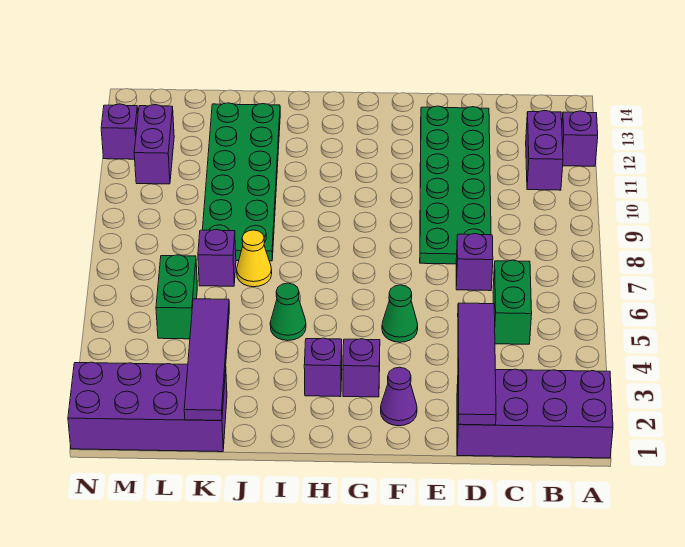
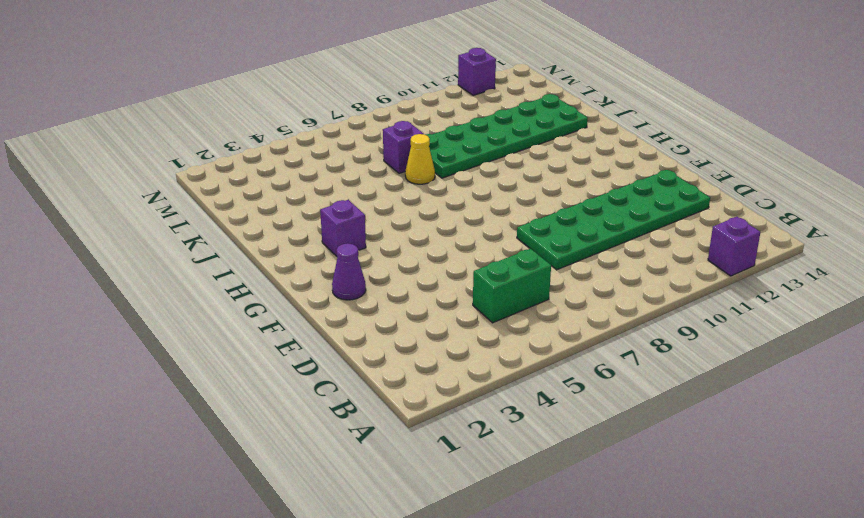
none -> purple brick A1:D2 level 1
none -> purple brick B11:B12 level 1
none -> purple brick D7 level 1

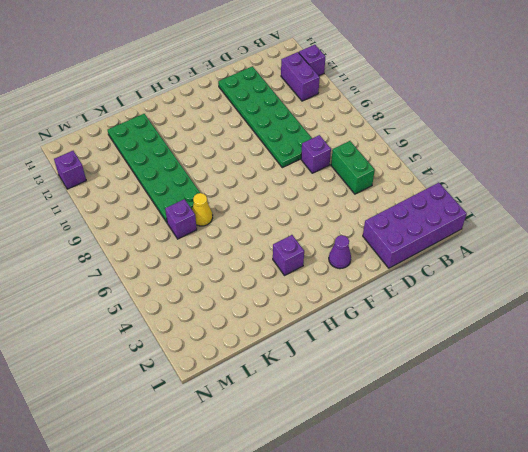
none -> green cone F5 level 1
none -> purple brick G3 level 1
none -> green cone I5 level 1

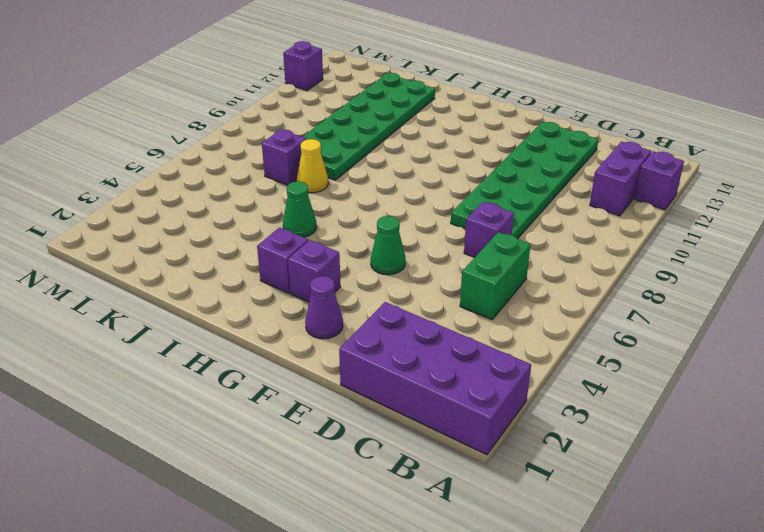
none -> purple brick K1:N2 level 1
none -> green brick L5:L6 level 1
none -> purple brick M11:M12 level 1

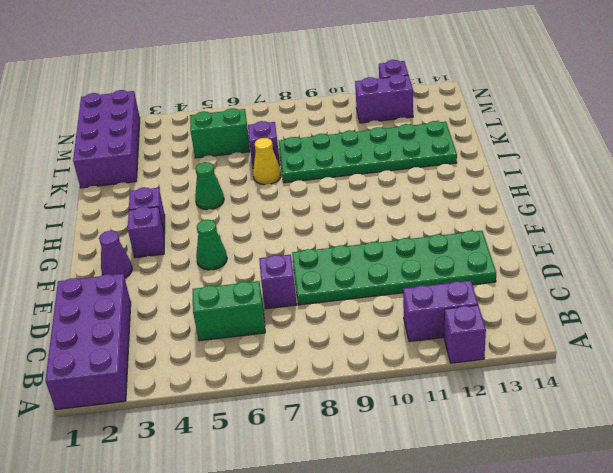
none -> purple tile D1:D4 level 2
none -> purple tile K1:K4 level 2

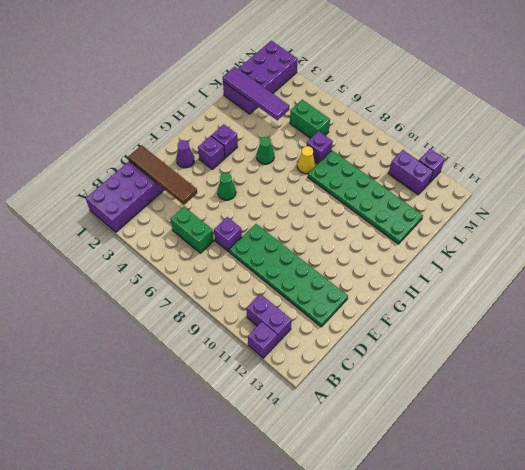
brown tile D1:D4 level 2 -> purple tile D1:D4 level 2

